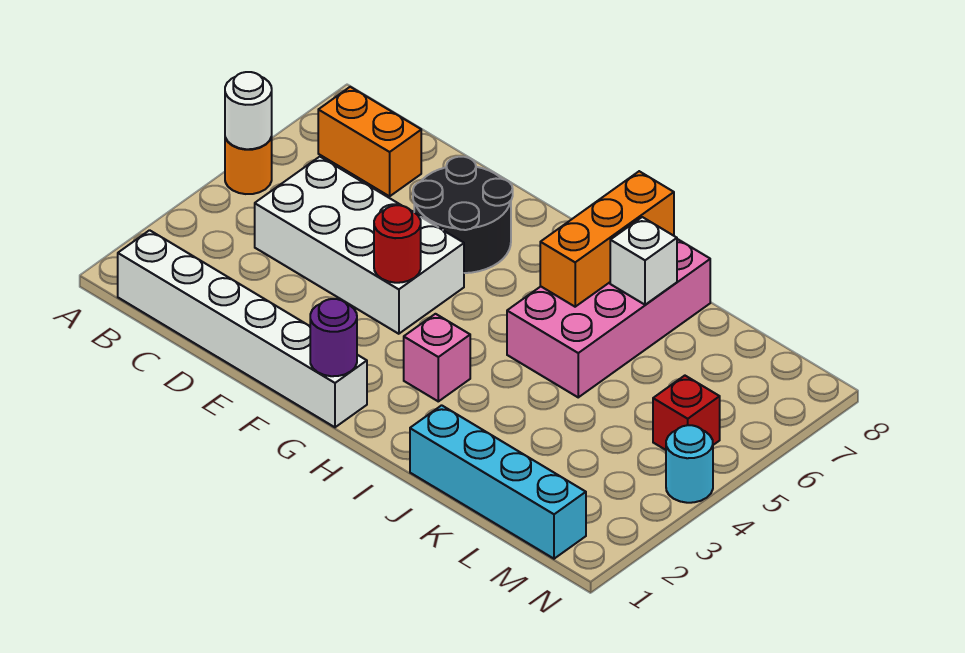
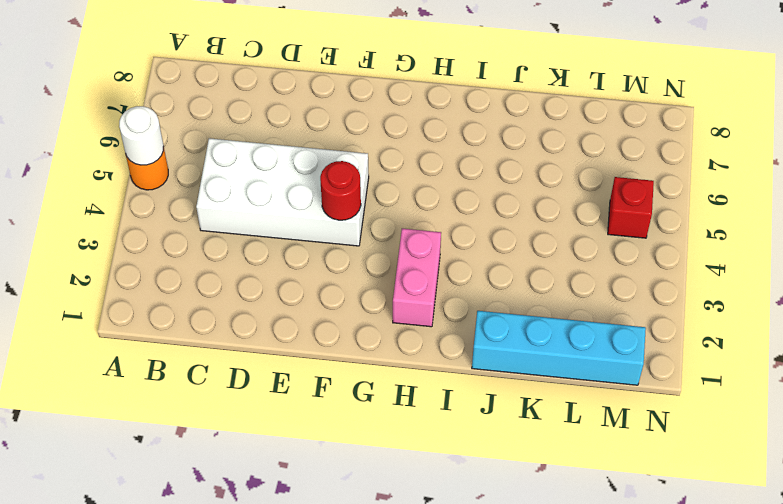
pink brick H2:H3 level 1 -> pink brick H3 level 1
none -> white brick B1:G1 level 1
none -> orange brick B7:C7 level 1
none -> black round brick E6:F7 level 1

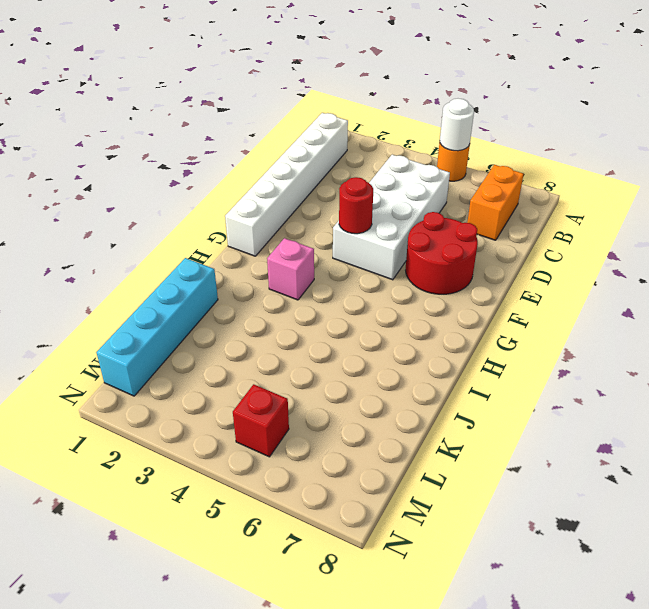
red round brick E6:F7 level 1 -> black round brick E6:F7 level 1
none -> pink brick I5:J8 level 1
none -> cyan round brick N4 level 1
none -> purple round brick G1 level 2

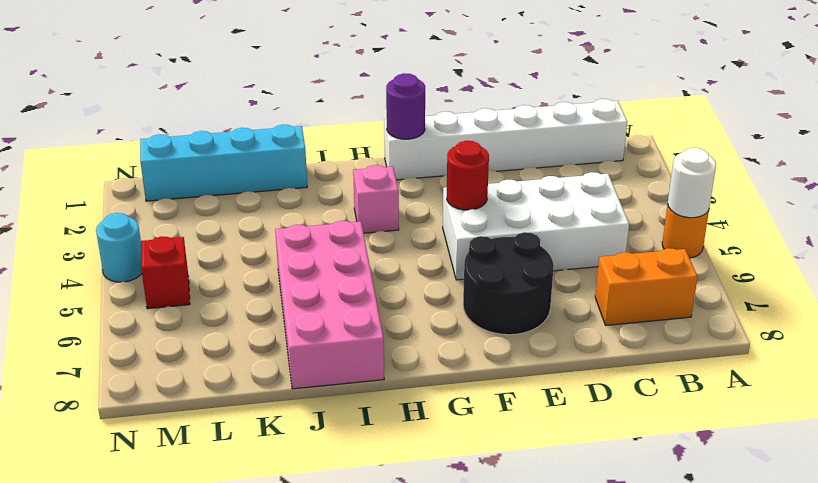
none -> orange brick I6:I8 level 2
none -> white brick J7 level 2

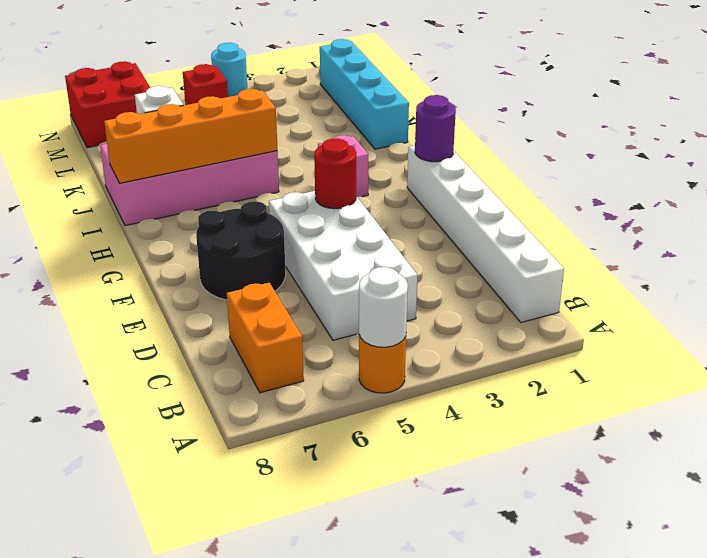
orange brick I5:I8 level 2 -> orange brick I6:I8 level 2
red brick M7:N8 level 1 -> none

